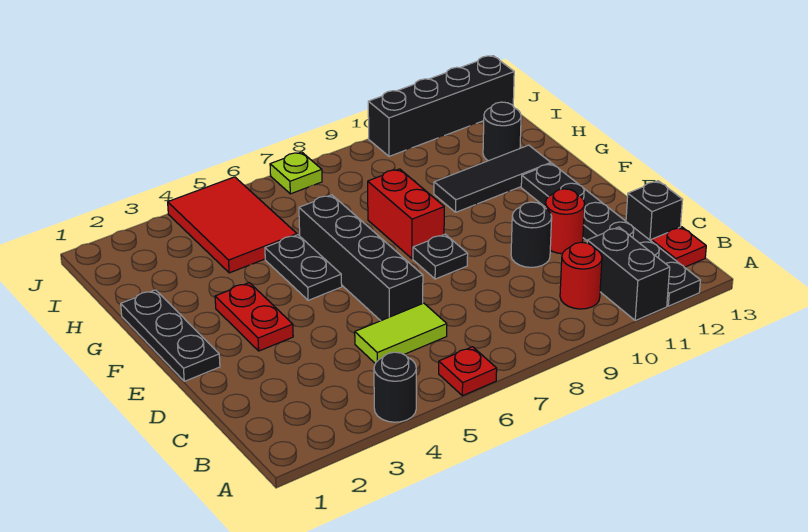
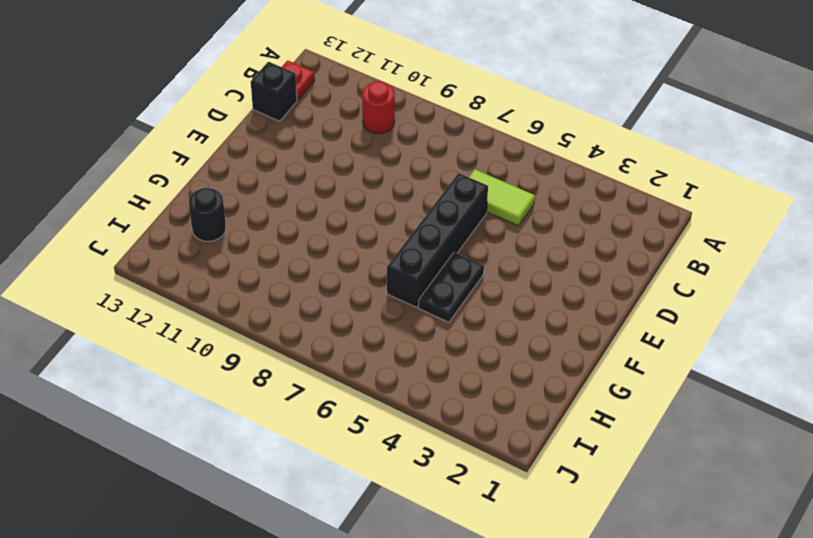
none -> black round brick A4 level 1
none -> red plate A6 level 1
none -> black brick A11:B11 level 1

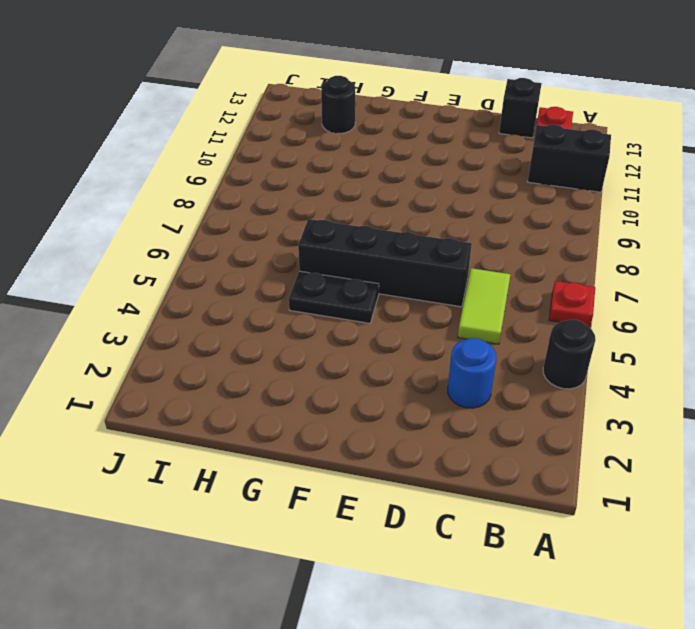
blue round brick C3 level 1 -> none
none -> black plate A12:F12 level 1
none -> red round brick B10 level 1
none -> black round brick D10 level 1

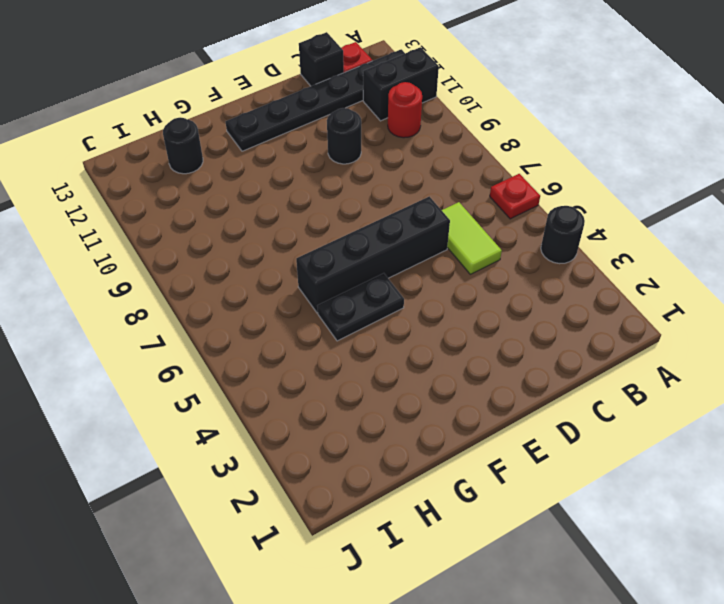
none -> red round brick D11 level 1
none -> black plate E1:G1 level 1
none -> red plate E3:F3 level 1

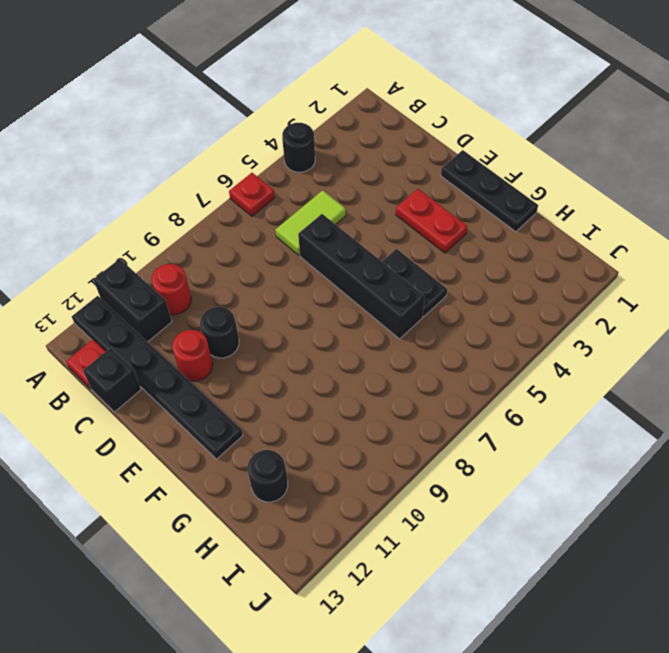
none -> black plate E8 level 1
none -> red brick F8:G8 level 1
none -> black tile G10:G12 level 1

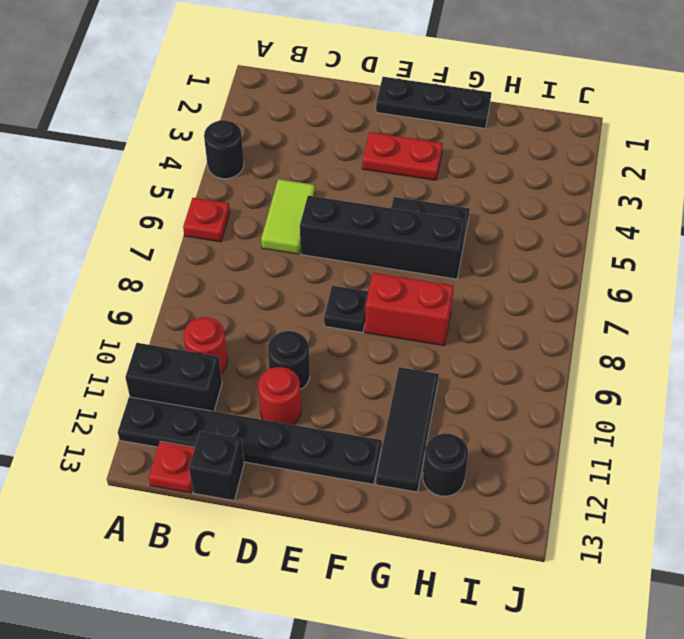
none -> red tile H4:J5 level 1
none -> lime plate J7 level 1
none -> black brick J10:J13 level 1

